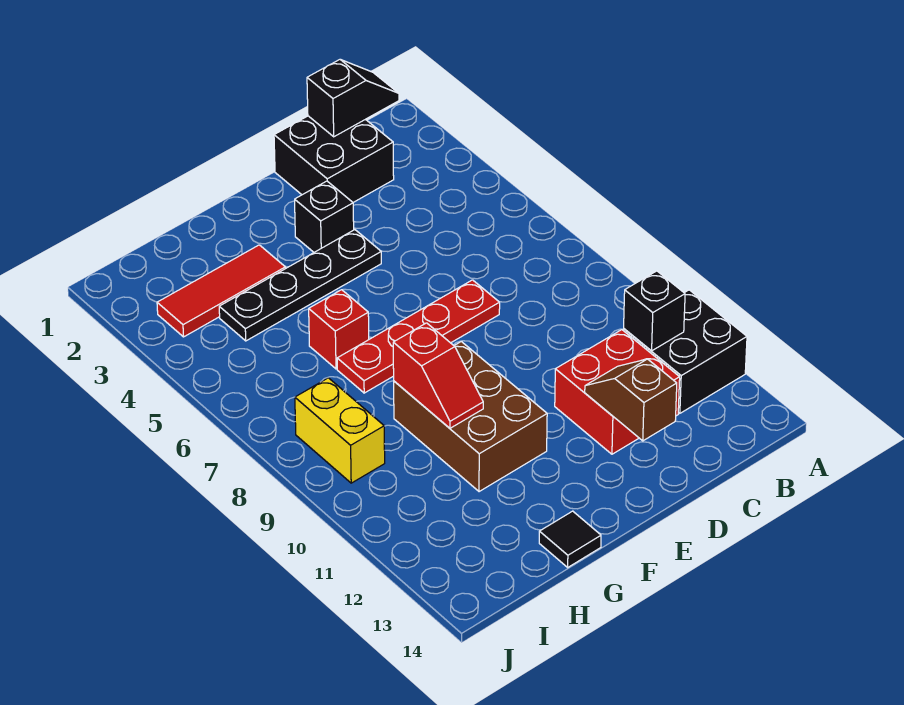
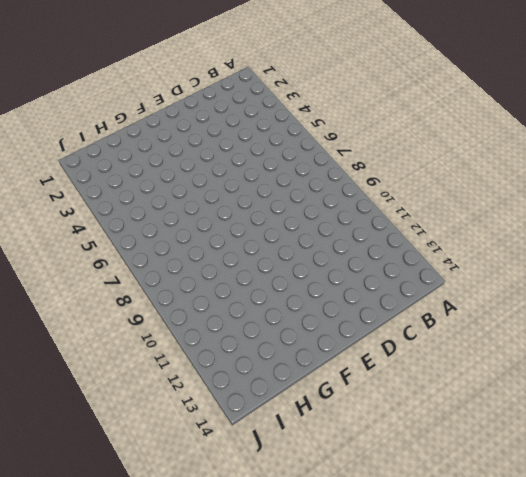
none -> black brick A11:B12 level 1
none -> black brick C1:D2 level 1
none -> red brick C11:D12 level 1

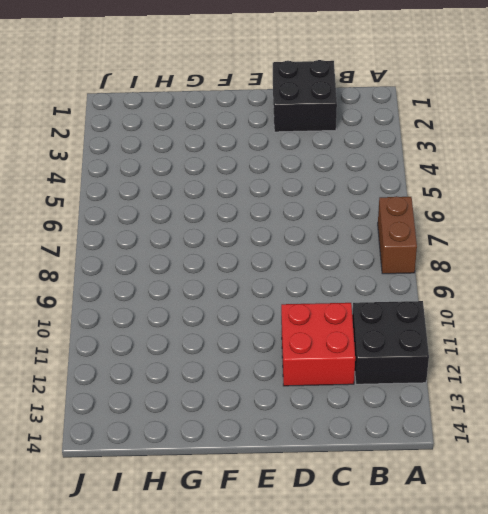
brown brick A7:A8 level 1 -> none
none -> red plate D7:G7 level 1
none -> black brick E3 level 1
none -> black plate E4:H4 level 1

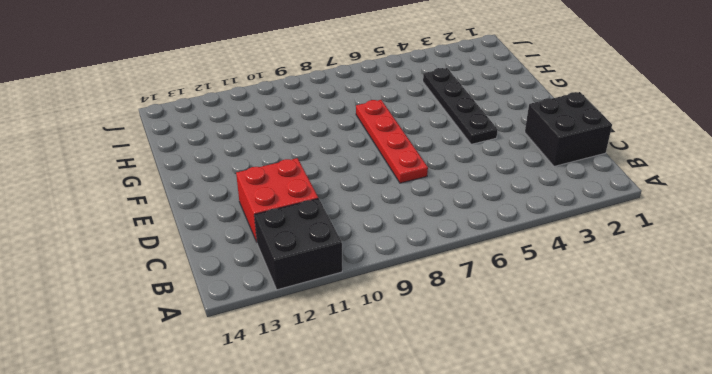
none -> black brick E3 level 1
none -> brown brick F9:G11 level 1
none -> red tile G3:I3 level 1

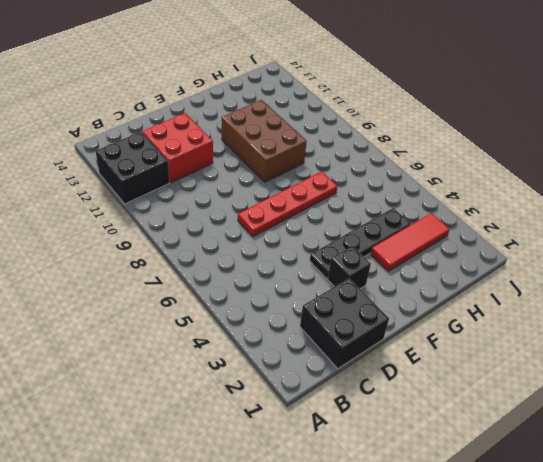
none -> red brick G6 level 1
none -> black tile G14 level 1
none -> yellow brick I8:I9 level 1

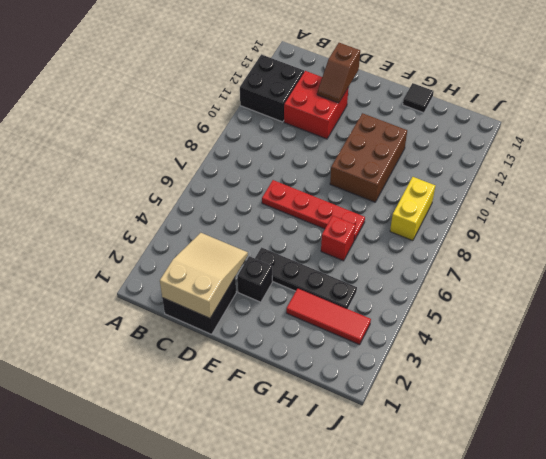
tan slope C1:D3 level 2 top 1 -> black slope B1:C1 level 2 top C
none -> black brick B11 level 2
none -> red slope G9:G10 level 2 top 9

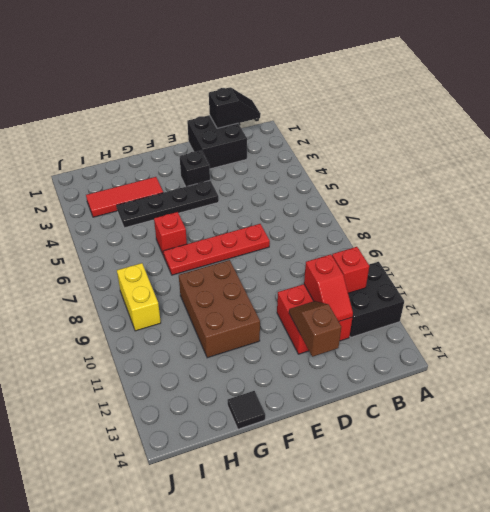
red brick B11 level 2 -> black brick B11 level 2
red slope C11:C12 level 2 top 11 -> red slope G9:G10 level 2 top 9

